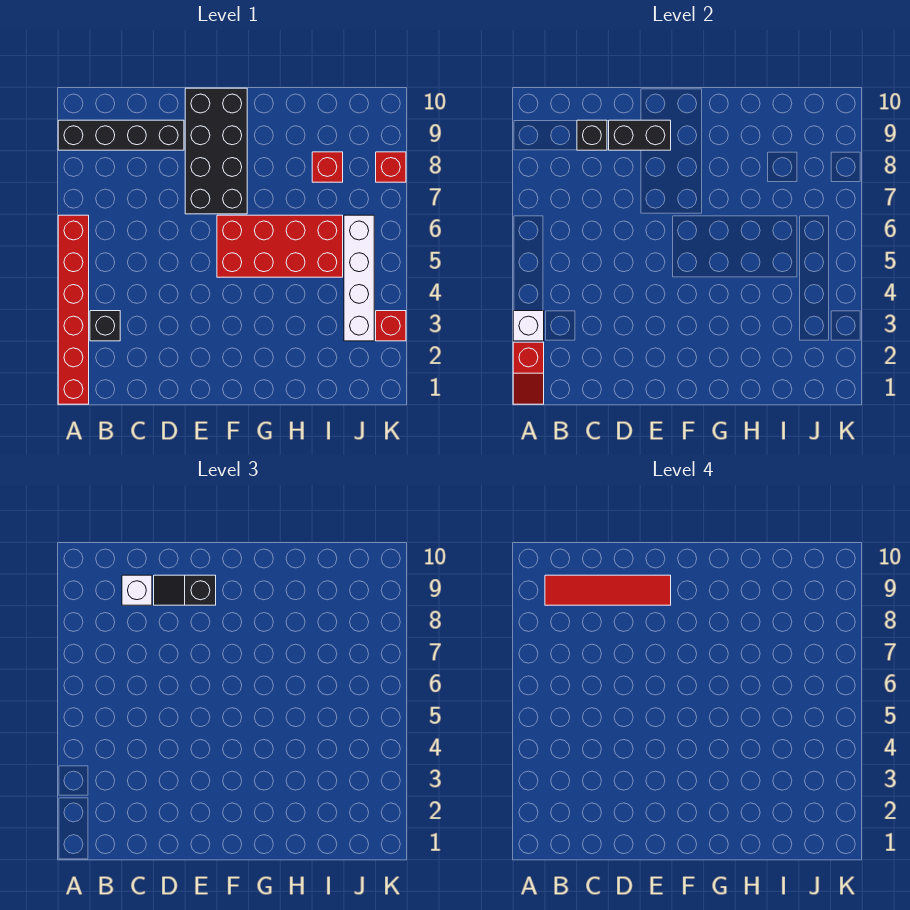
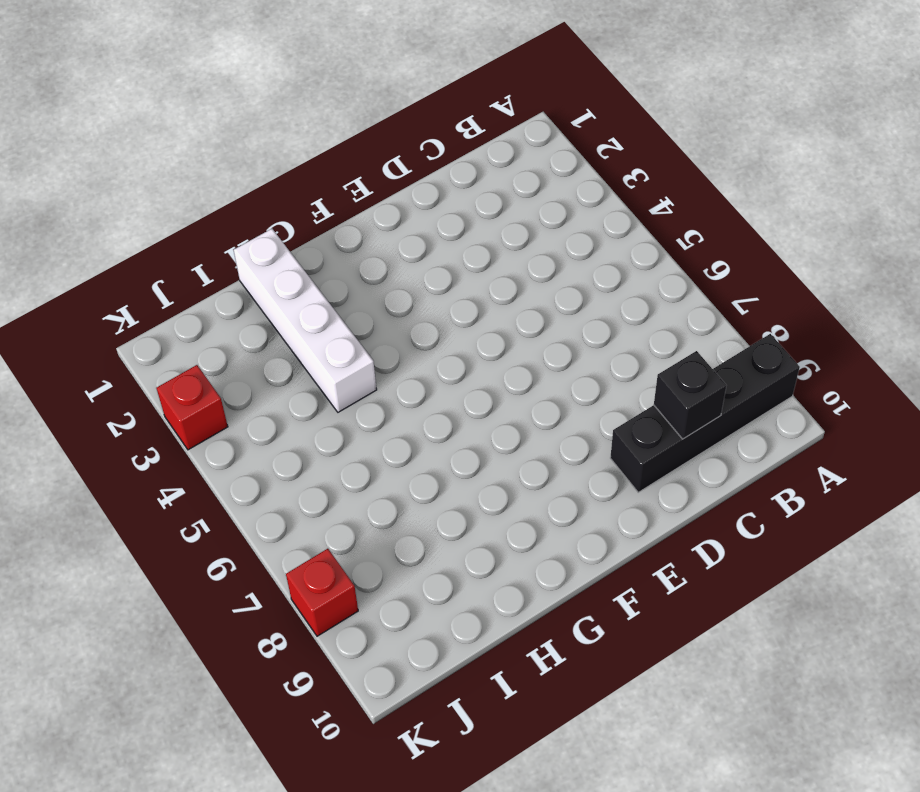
white brick H1:H4 level 1 -> white brick J3:J6 level 1
none -> red brick A1:A6 level 1
none -> black brick B3 level 1
none -> black brick E7:F10 level 1

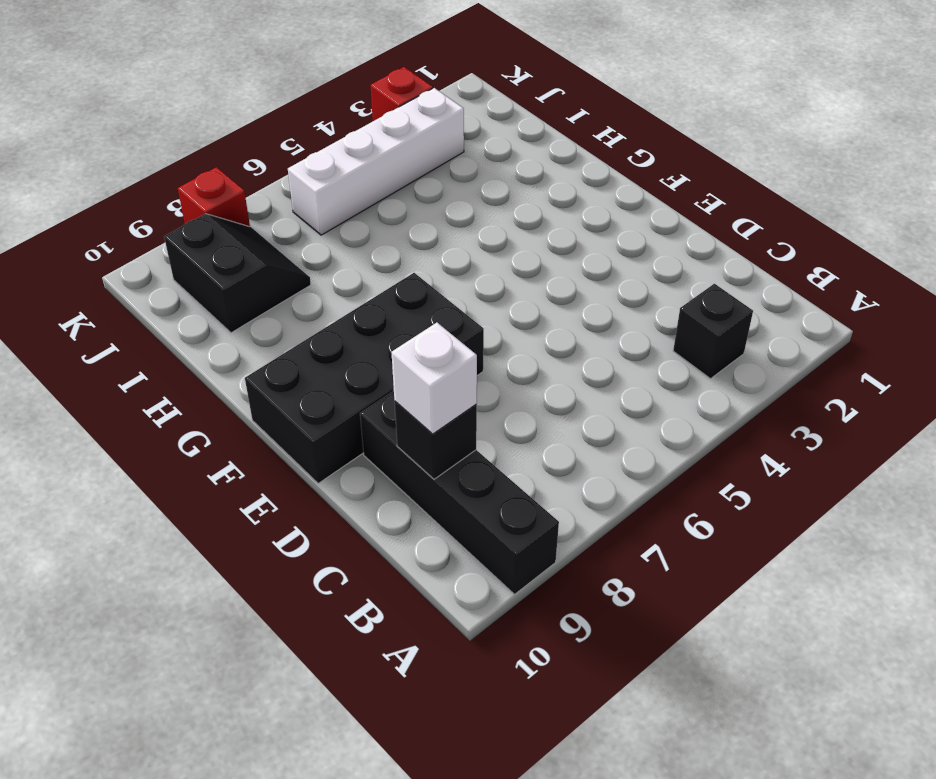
black slope I8:J9 level 1 top 9 -> red brick I8 level 1
none -> red brick A1:A6 level 1
none -> red brick F5:I6 level 1
none -> red slope A1:A2 level 2 top 2

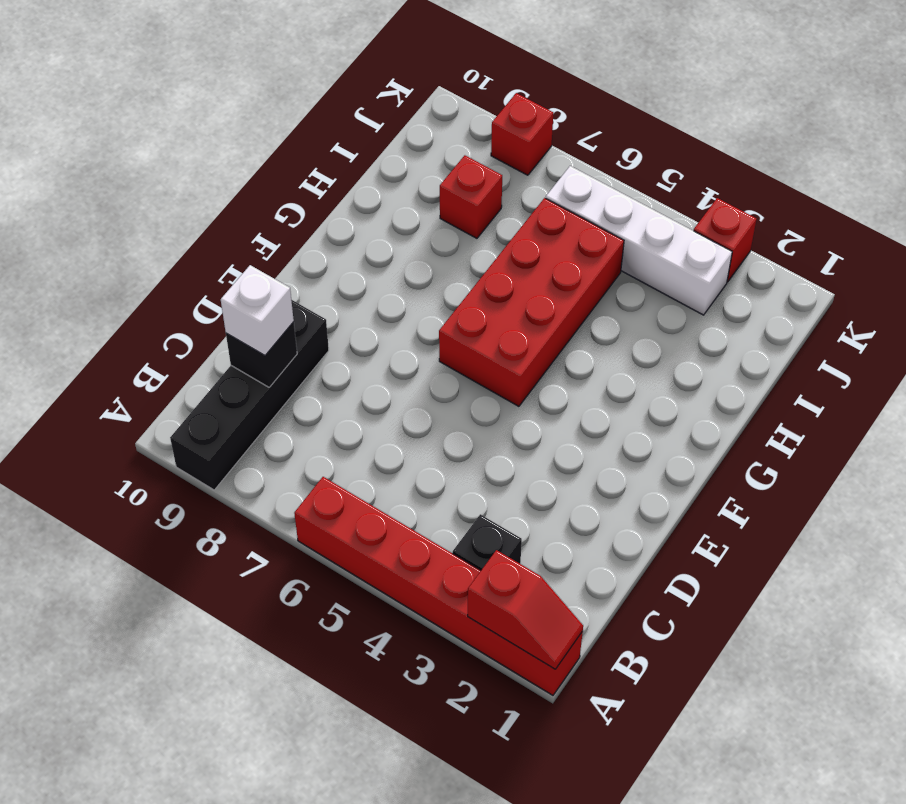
none -> black brick E7:F10 level 1
none -> white brick A3 level 2
none -> black brick D9:E9 level 2

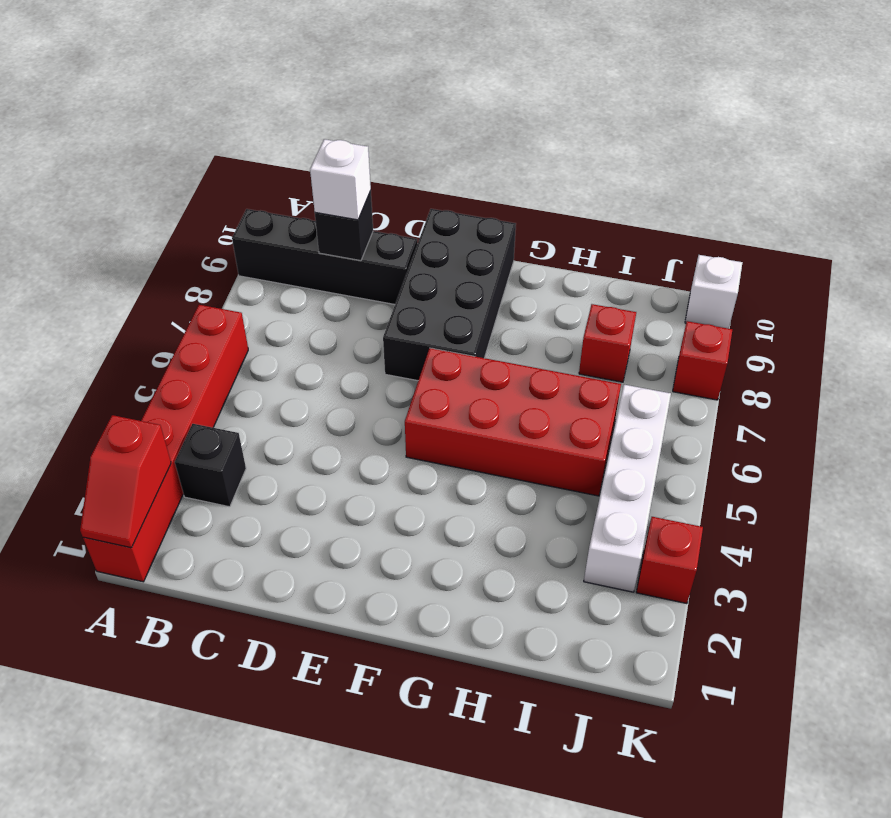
white brick K10 level 1 -> white brick A3 level 2
none -> black brick D9:E9 level 2
none -> black slope D9:E9 level 3 top E
none -> red tile B9:E9 level 4

